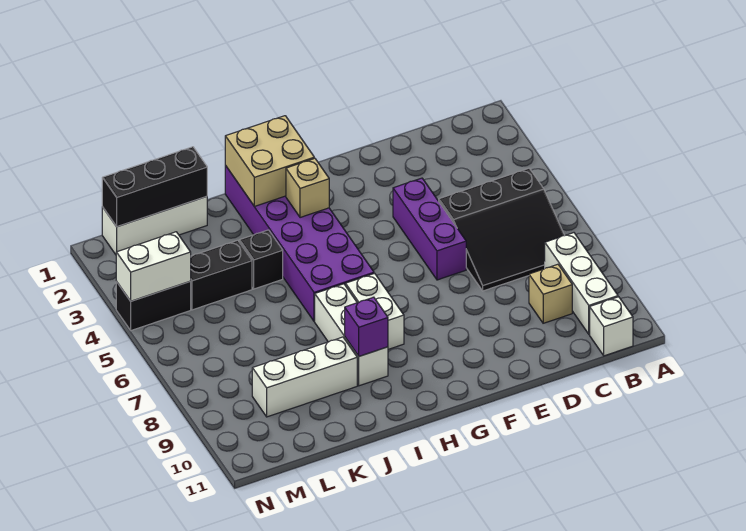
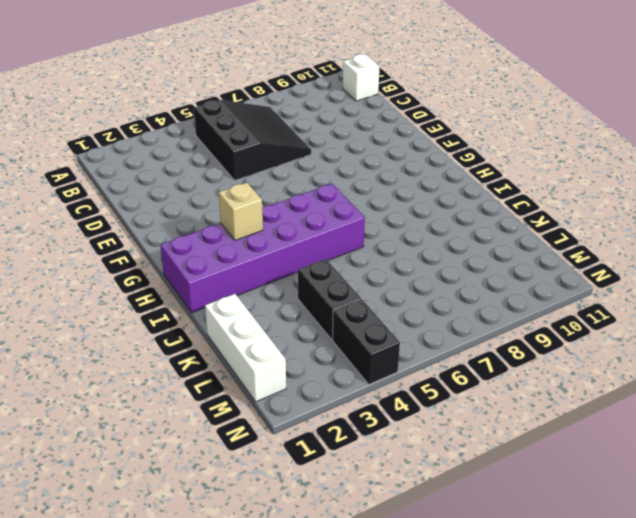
none -> white brick B8:B10 level 1
none -> tan brick C9 level 1
none -> purple brick E4:E6 level 1

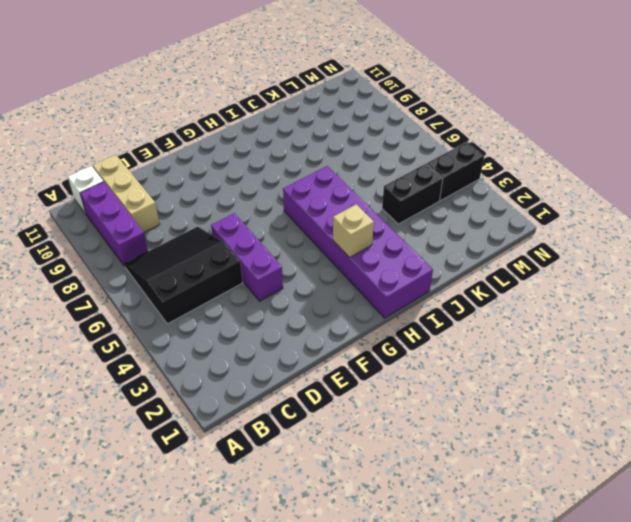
purple brick B8:B10 level 1 -> white brick B8:B10 level 1
tan brick C9:C11 level 1 -> tan brick C9 level 1
none -> white brick H7:H8 level 1
none -> white brick I7:I9 level 1
none -> black brick J4 level 1

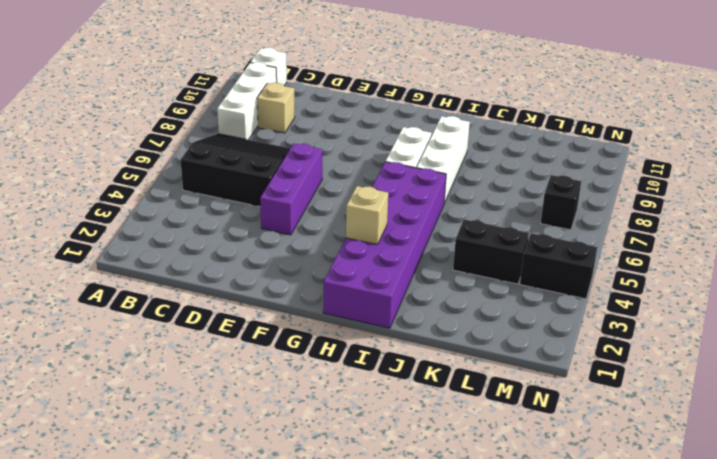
black brick M7 level 1 -> black brick J4 level 1
none -> white brick J9:L9 level 1
none -> white brick K1:M1 level 1
none -> tan brick H1:I2 level 2

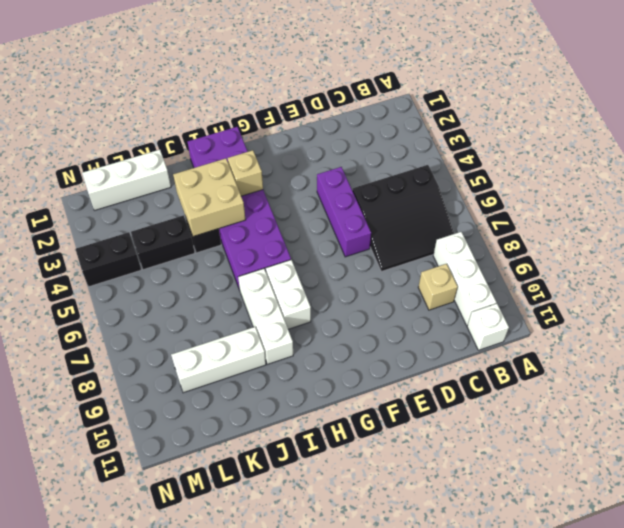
tan brick I3:J4 level 2 -> tan brick H1:I2 level 2
none -> purple brick I9 level 2
none -> black brick K1:M1 level 2
none -> white brick M4:N4 level 2

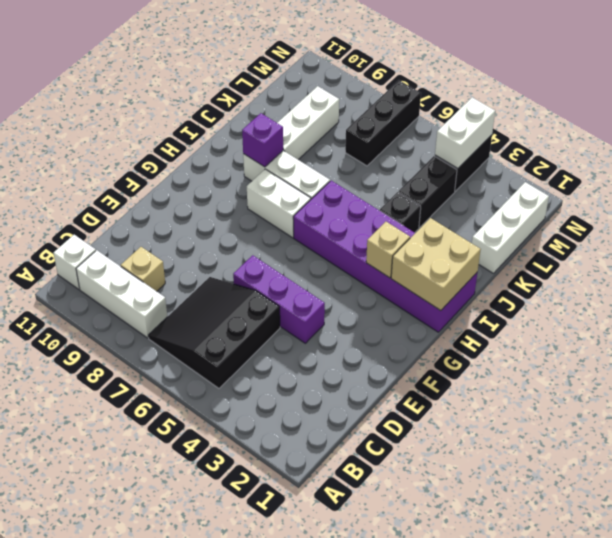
black brick L7:N7 level 1 -> black brick K1:M1 level 2

